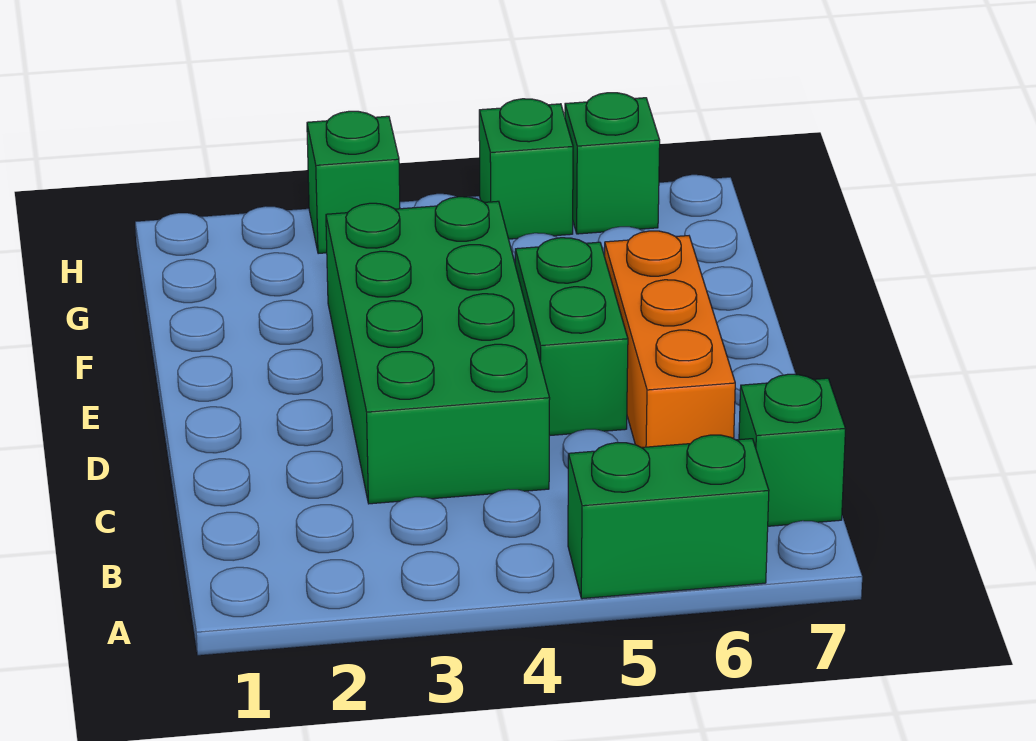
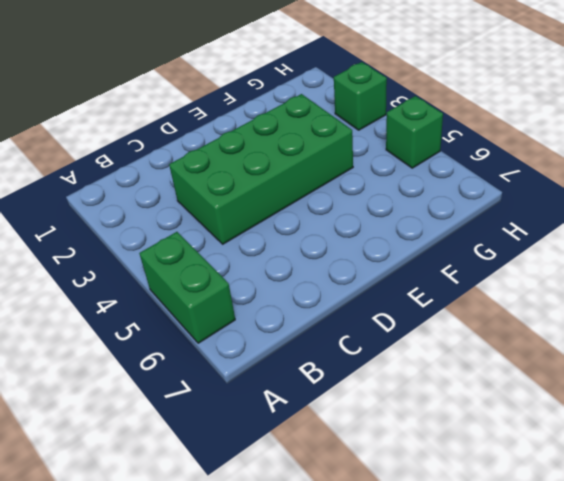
none -> green brick B7 level 1
none -> orange brick C6:E6 level 1

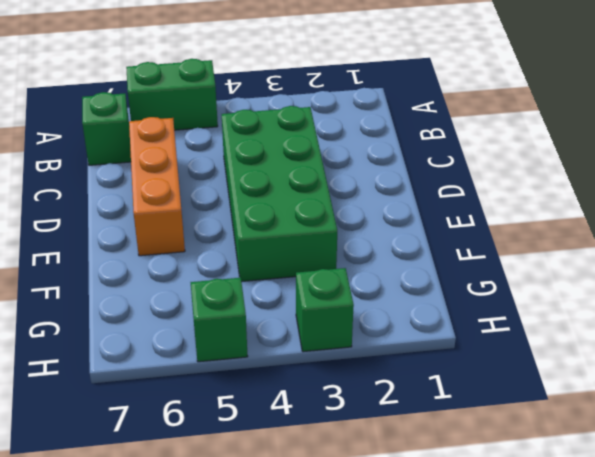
none -> green brick D5:E5 level 1
none -> green brick H6 level 1

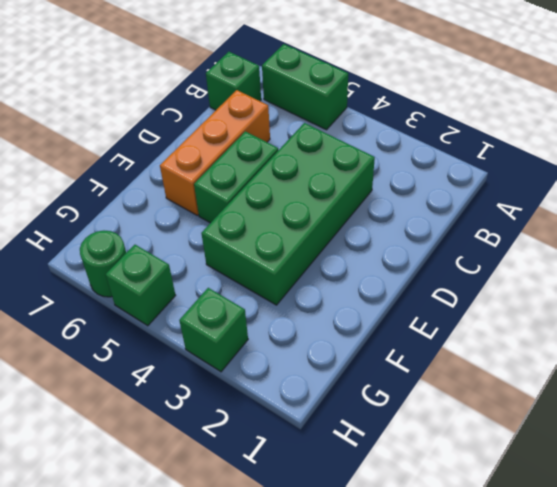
green round brick H6 level 1 -> green brick H6 level 1

